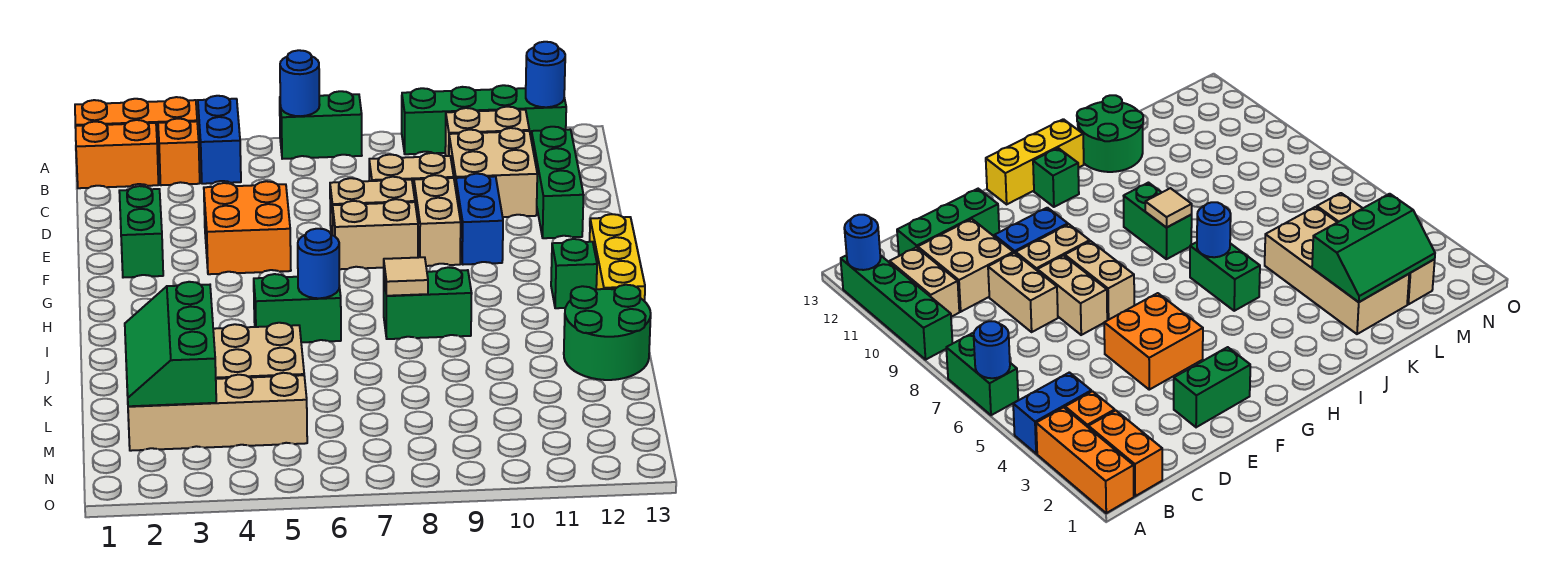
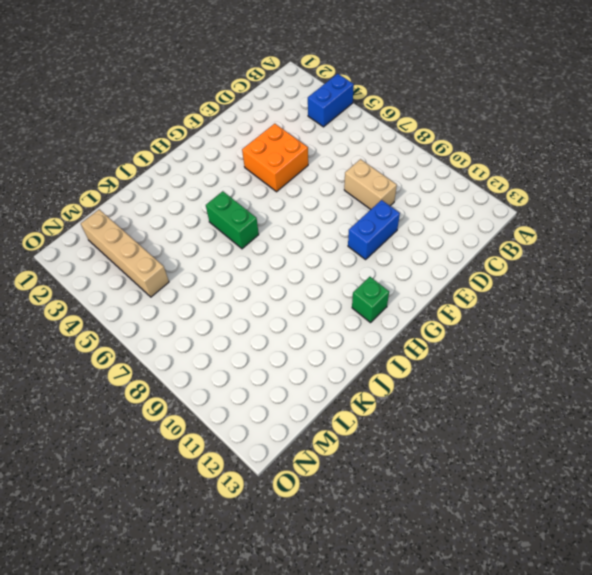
none -> orange brick A1:A3 level 1
none -> green brick A6:A7 level 1
none -> green brick A9:A12 level 1

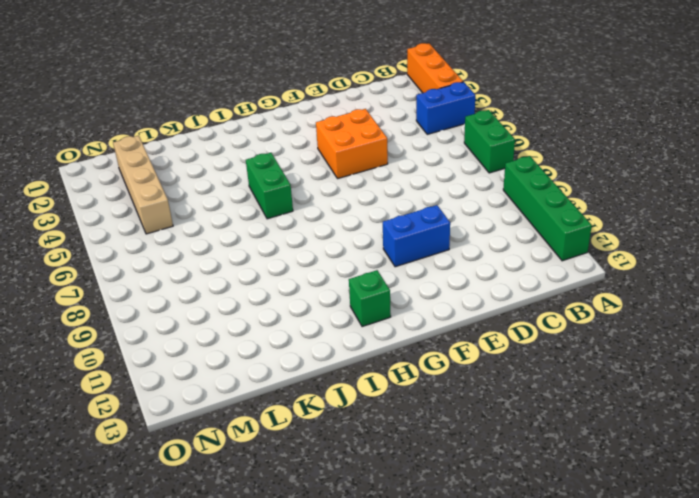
none -> orange brick B1:B2 level 1
none -> orange brick B3 level 1
none -> tan brick B10:B11 level 1

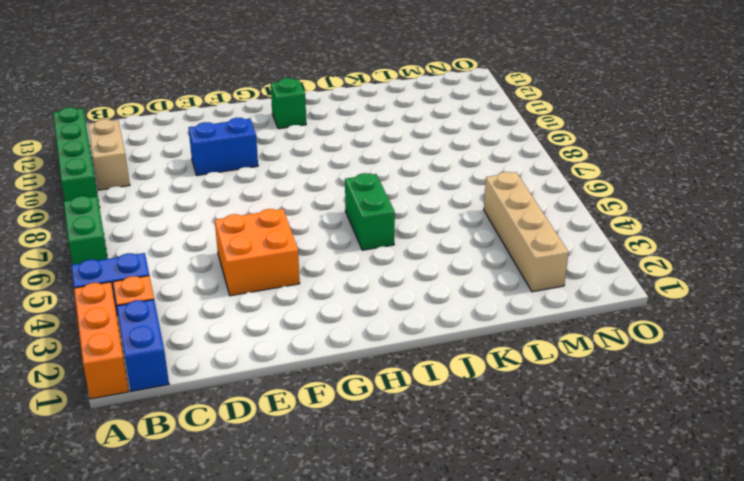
blue brick B1:B2 level 1 -> orange brick B1:B2 level 1
none -> tan brick C10:D11 level 1
none -> green brick C12:E12 level 1
none -> tan brick D8:D9 level 1

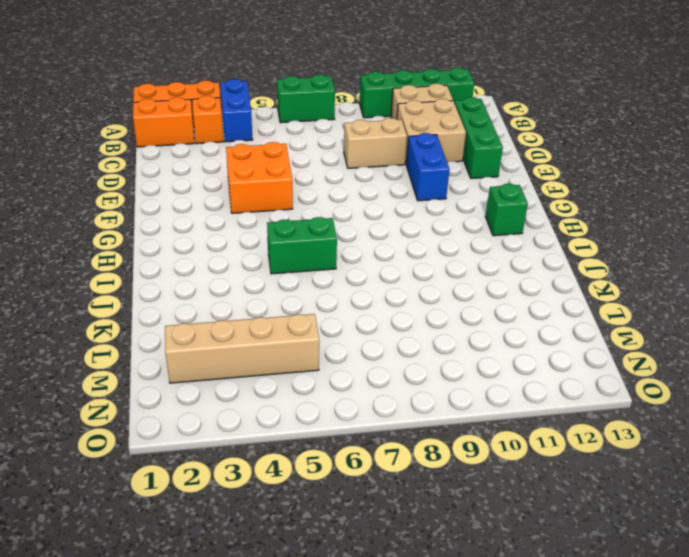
none -> green brick E2:F2 level 1
none -> tan brick E7:E8 level 1
none -> tan brick E9:F9 level 1

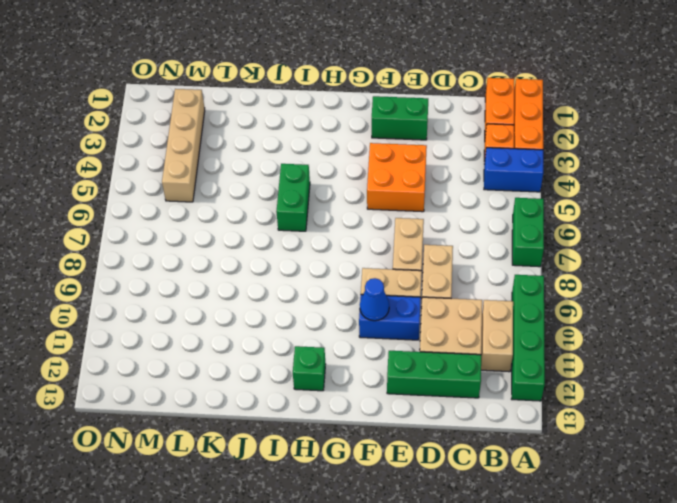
blue cone F10 level 2 -> none
none -> tan brick F7:F8 level 1
none -> yellow brick G13:I13 level 1
none -> green brick I8:I9 level 1

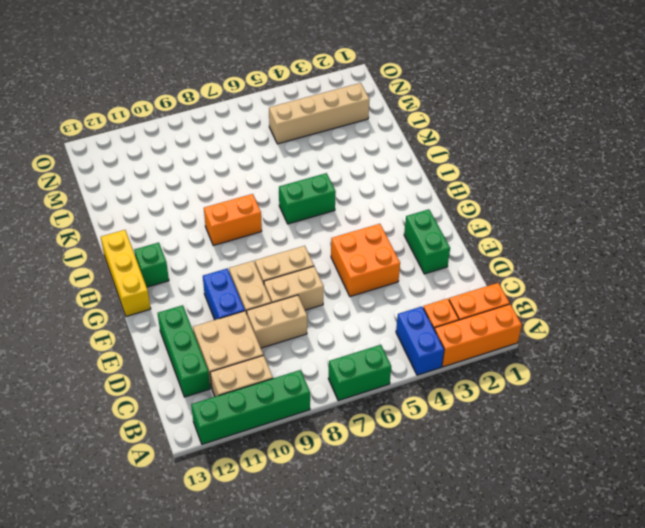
orange brick I8:I9 level 1 -> green brick I8:I9 level 1
none -> green round brick J12:K13 level 1
none -> tan brick K2:L5 level 1
none -> blue round brick A6 level 2

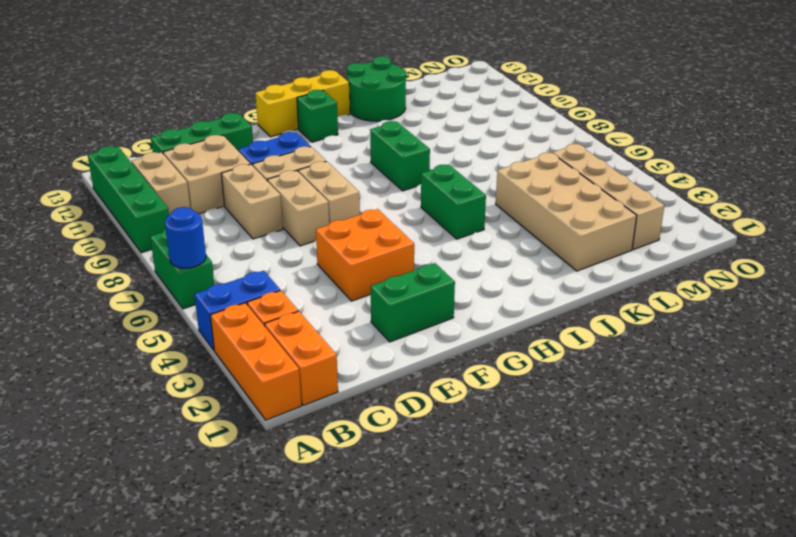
none -> blue round brick A12 level 2
none -> blue round brick I6 level 2
none -> tan tile I8 level 2

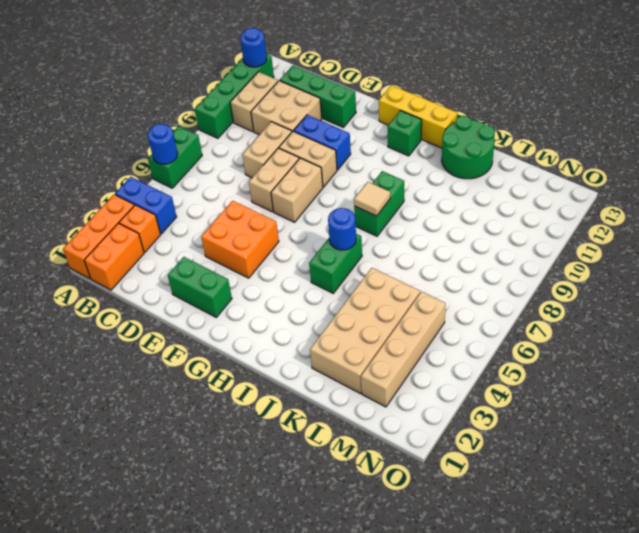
none -> green slope K2:M3 level 2 top 3

